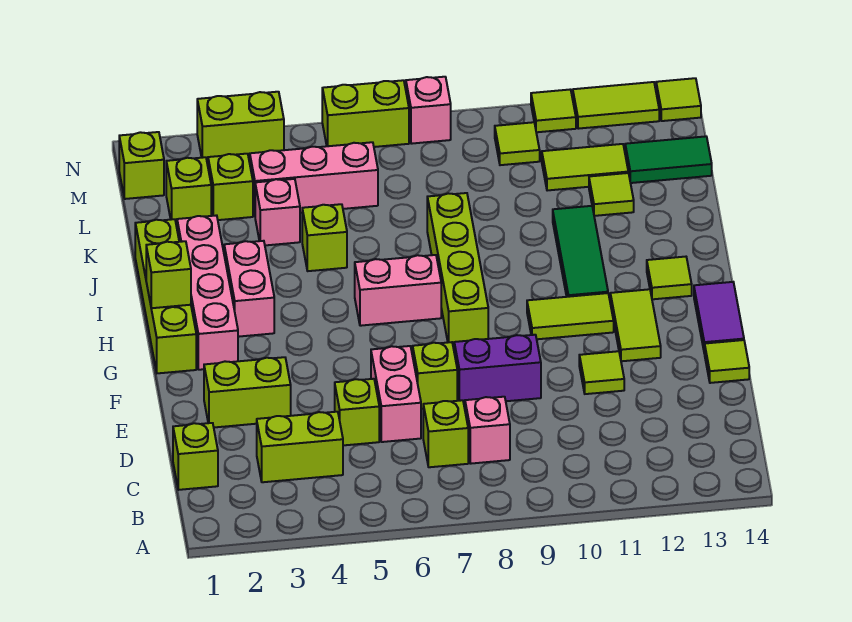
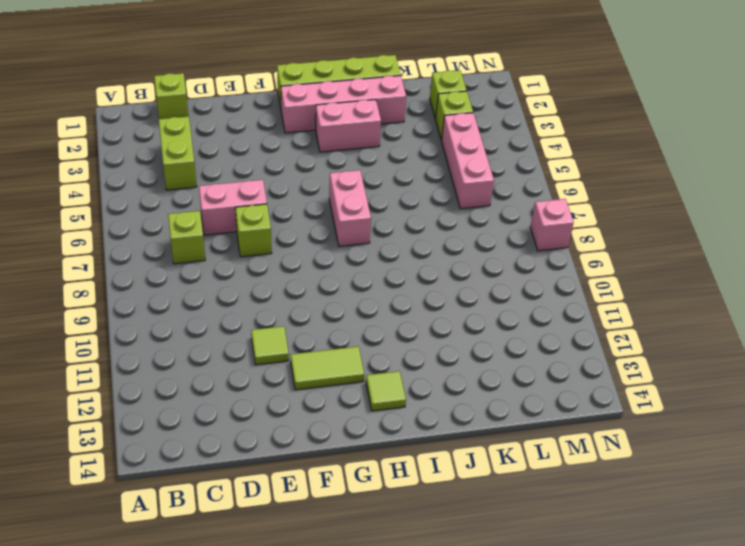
none -> pink brick C8 level 1
none -> lime brick D5 level 1
none -> lime brick E2:E3 level 1
none -> purple brick E8:E9 level 1

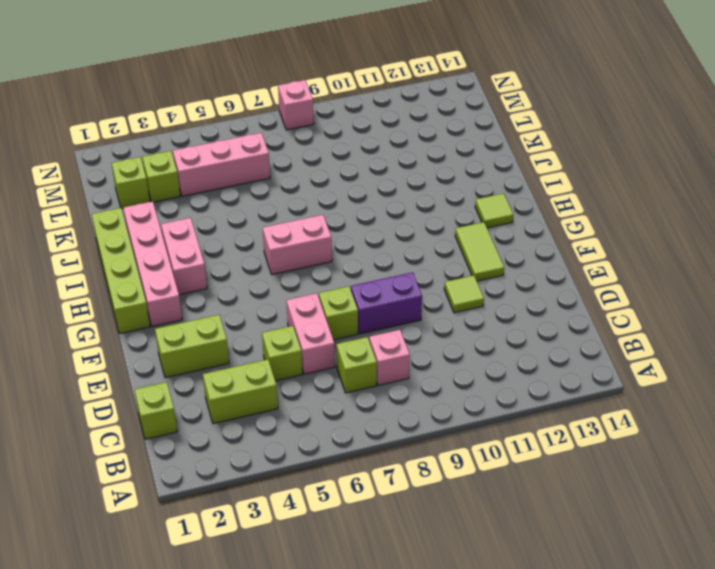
none -> lime tile E14 level 1
none -> purple tile F14:G14 level 1
none -> lime brick G8:J8 level 1
none -> lime tile G10:G11 level 1

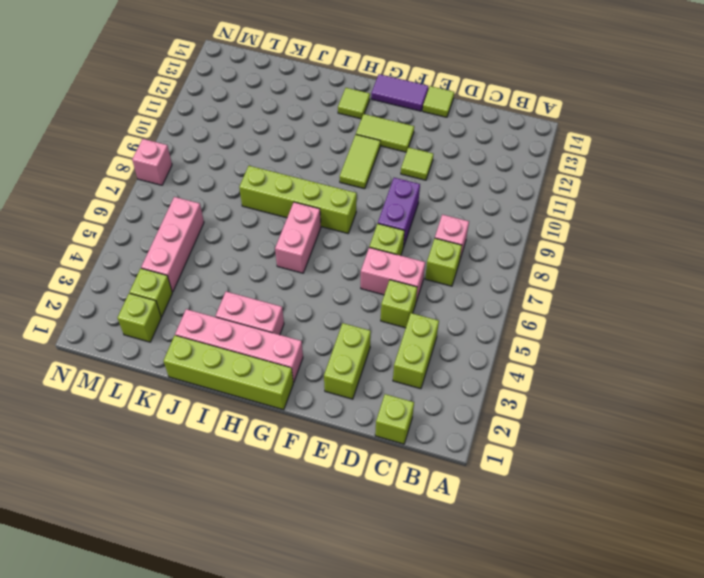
none -> green tile H11:J11 level 1
none -> lime brick J5 level 1
none -> pink brick K4 level 1
none -> lime tile K12 level 1

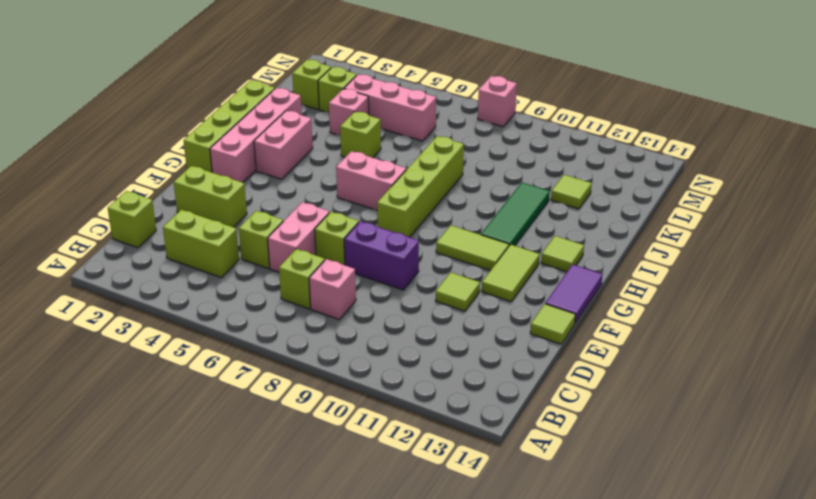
none -> lime tile L11:L12 level 1
none -> green tile L13:L14 level 1
none -> lime brick M1 level 1
none -> lime tile M10 level 1

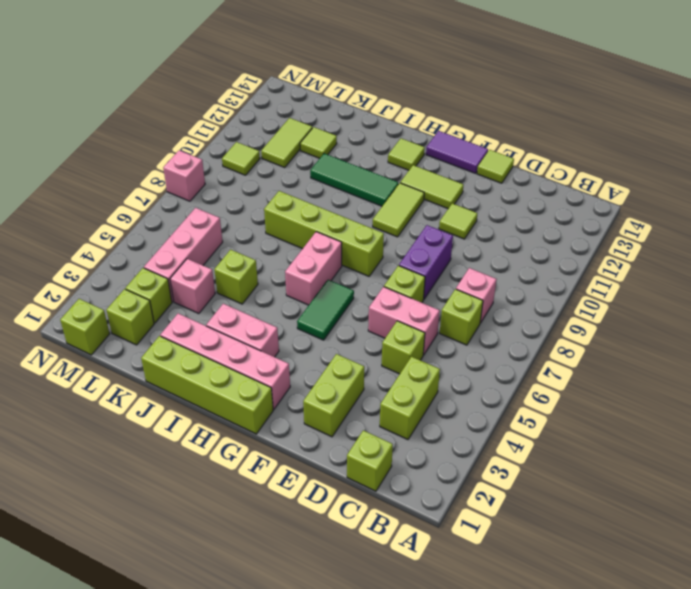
green tile G5:G6 level 1 -> green tile L13:L14 level 1
none -> lime brick N3:N4 level 1
none -> lime brick N6:N7 level 1
none -> lime tile N11 level 1
none -> lime tile N12:N13 level 1

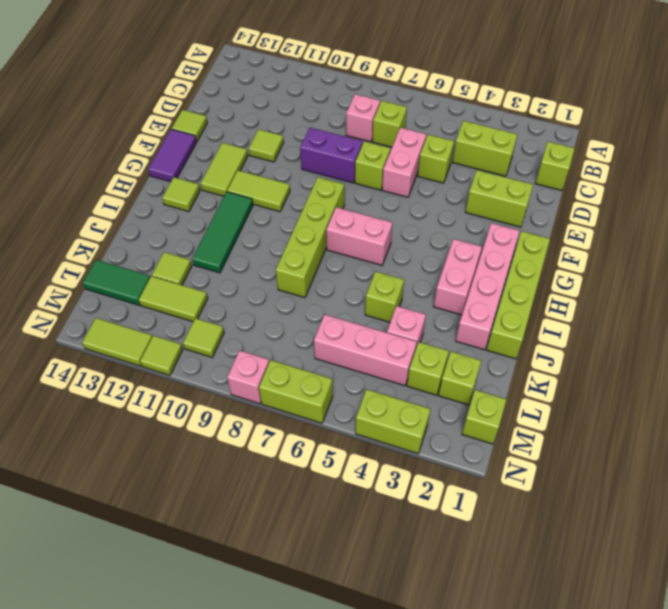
none -> lime tile N14 level 1
none -> lime brick H1 level 2

